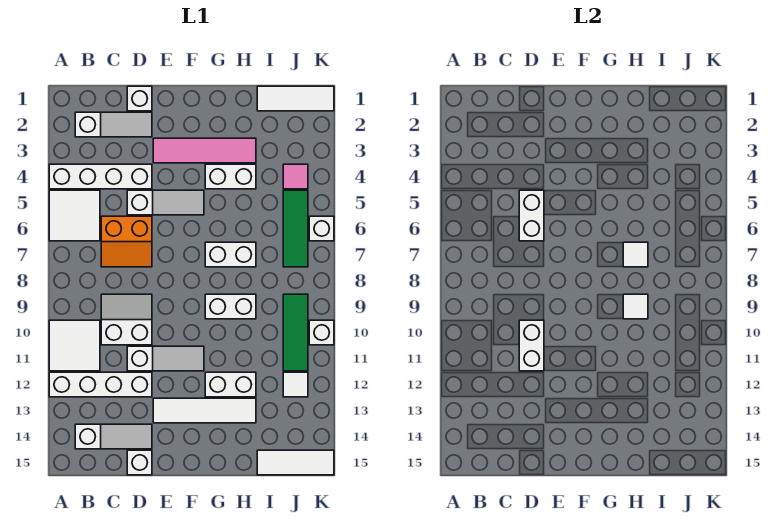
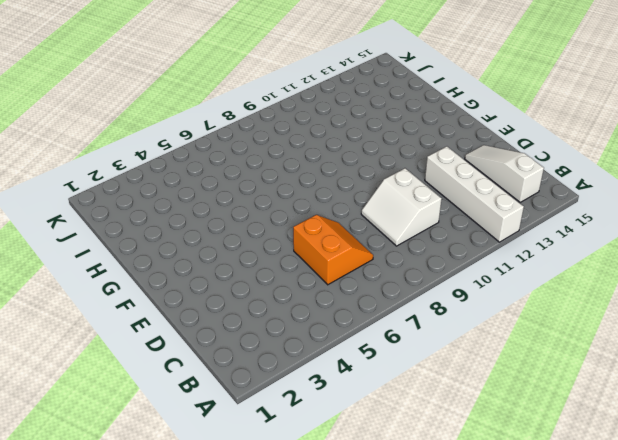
none -> white brick A4:D4 level 1
none -> white tile A5:B6 level 1
none -> white tile A10:B11 level 1
none -> white slope B2:D2 level 1 top B

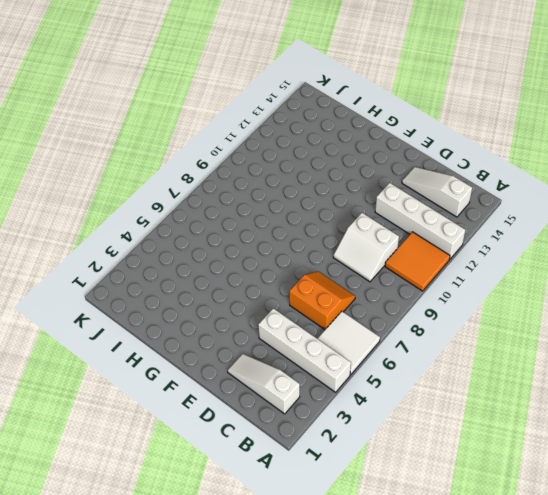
orange tile A10:B11 level 1 -> white tile A10:B11 level 1
none -> white brick D1 level 1
none -> white slope D5:F5 level 1 top D
none -> white slope D11:F11 level 1 top D
none -> white brick D15 level 1

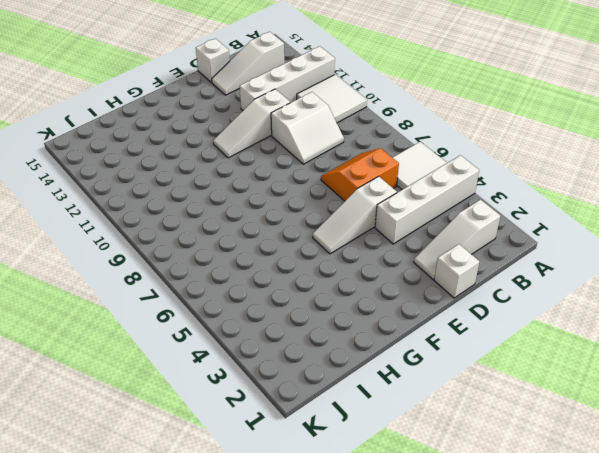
none -> pink tile E3:H3 level 1
none -> white tile E13:H13 level 1
none -> white brick G4:H4 level 1
none -> white brick G7:H7 level 1

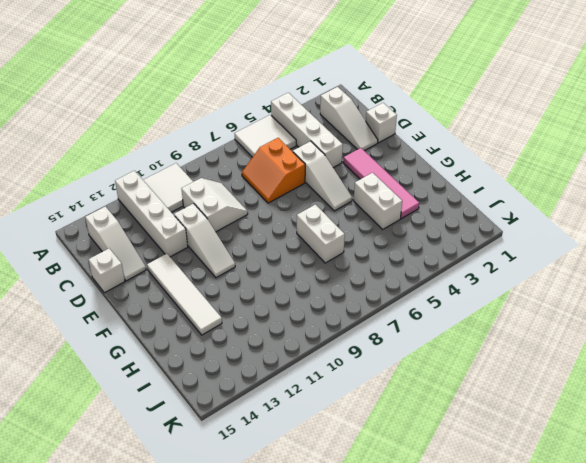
none -> white brick G9:H9 level 1
none -> white brick G12:H12 level 1
none -> white tile I1:K1 level 1
none -> white tile I15:K15 level 1

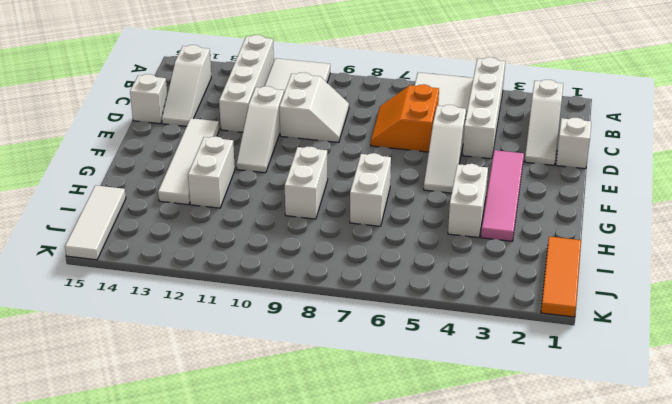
orange tile I1:K1 level 1 -> white tile I1:K1 level 1
none -> pink tile J4 level 1
none -> green tile J5:J7 level 1
none -> green tile J9:J11 level 1
none -> white tile J12 level 1

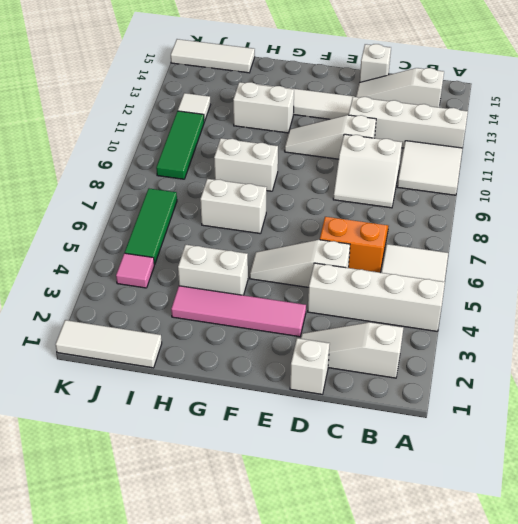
none -> white brick K6 level 1
none -> white brick K10 level 1
none -> white brick D5:D6 level 2
none -> white brick D10:D11 level 2

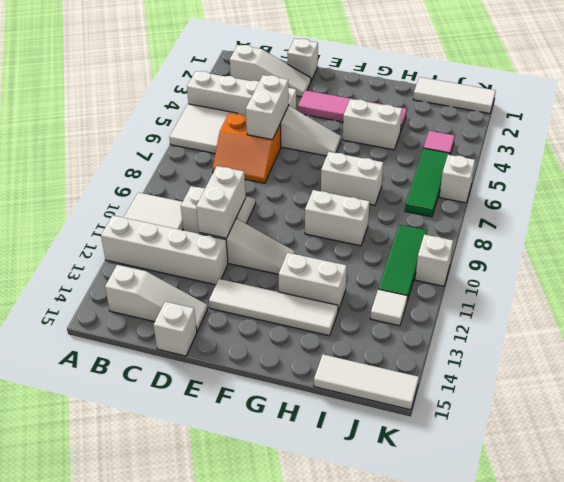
none -> white tile H7 level 2
none -> white tile H9 level 2

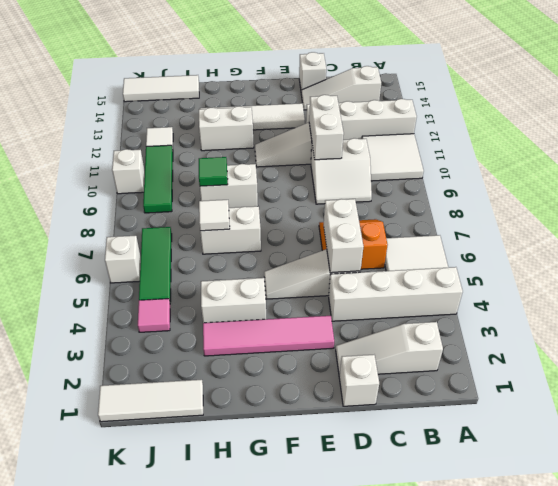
green tile H9 level 2 -> white tile H9 level 2

